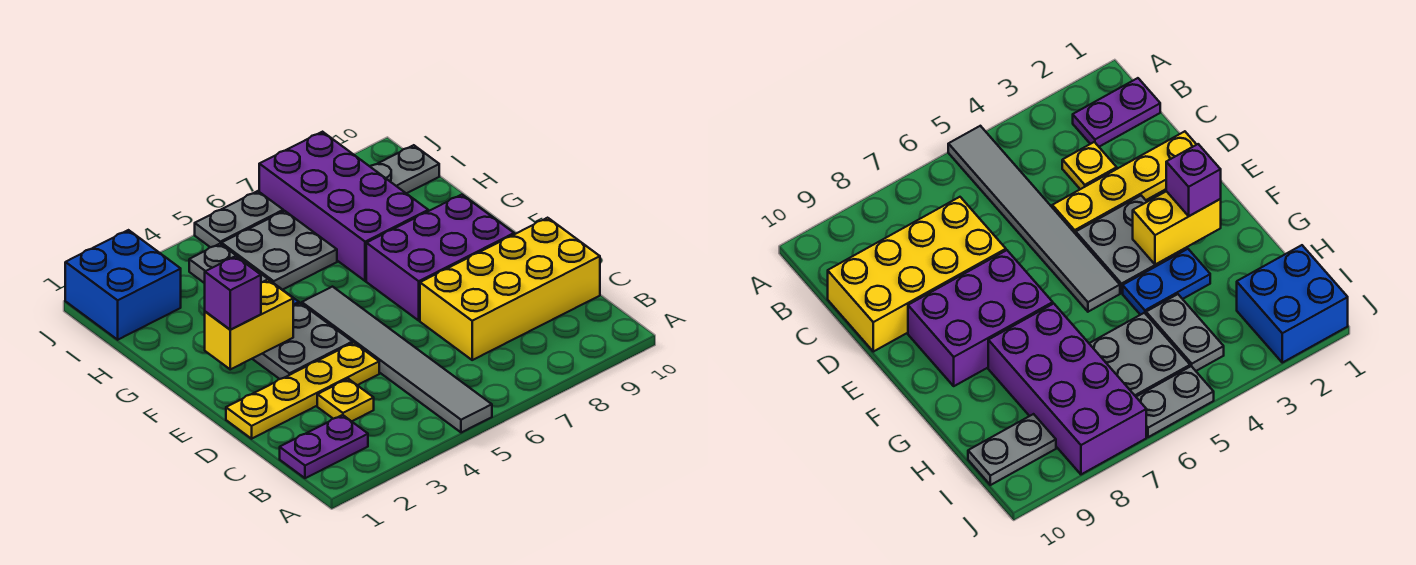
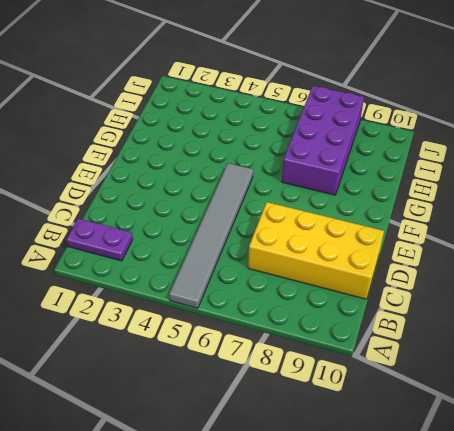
none -> yellow plate C3 level 1
none -> yellow plate D1:D4 level 1
none -> grey plate E3:F4 level 1

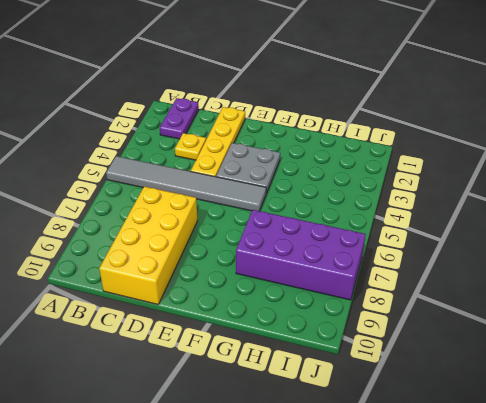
none -> purple brick E7:F9 level 1
none -> blue plate G3:G4 level 1
none -> grey plate H4:I4 level 1

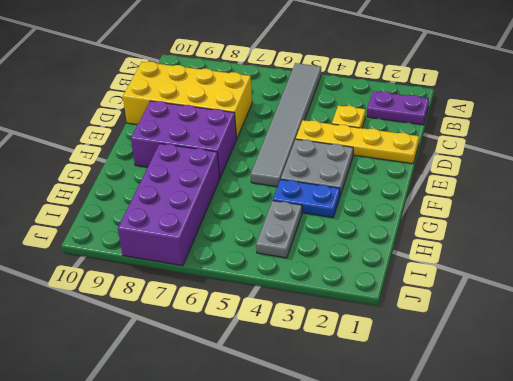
none -> grey plate H5:I6 level 1
none -> blue brick I1:J2 level 1
none -> grey plate I9:I10 level 1

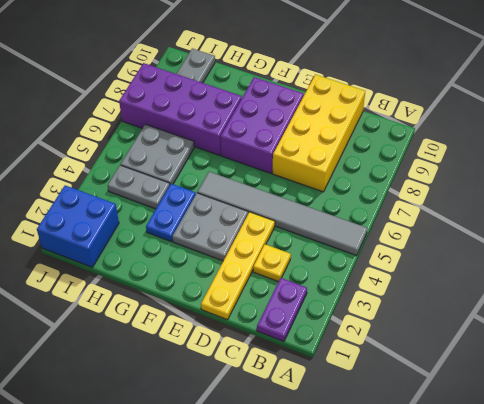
none -> grey plate J5:J6 level 1
none -> yellow brick F2:F3 level 2
none -> purple brick F2 level 3

